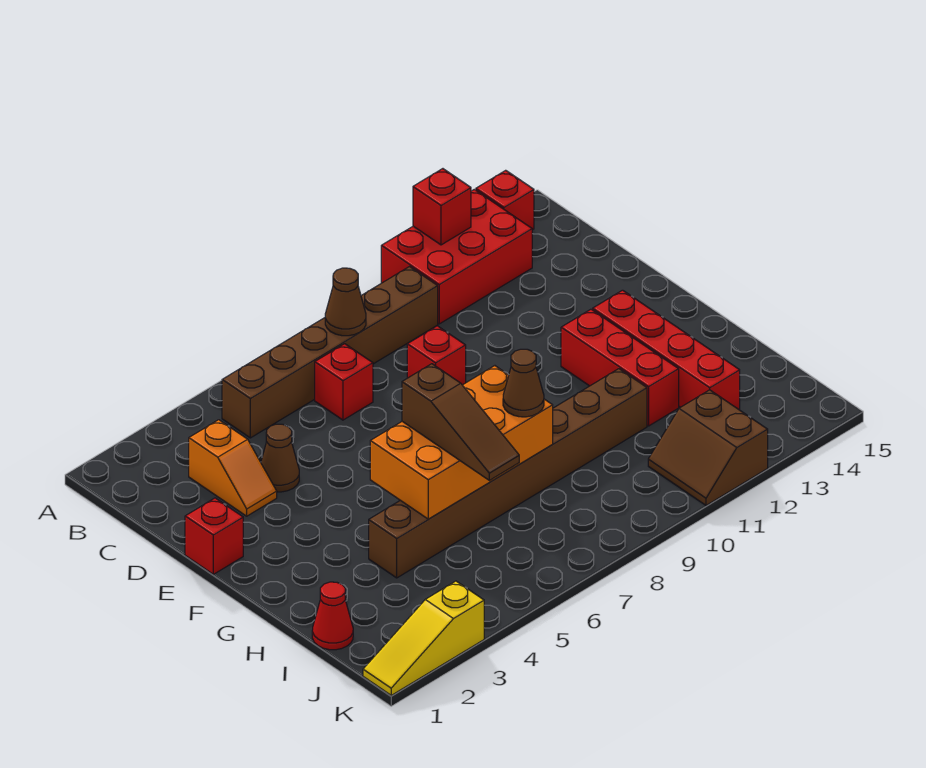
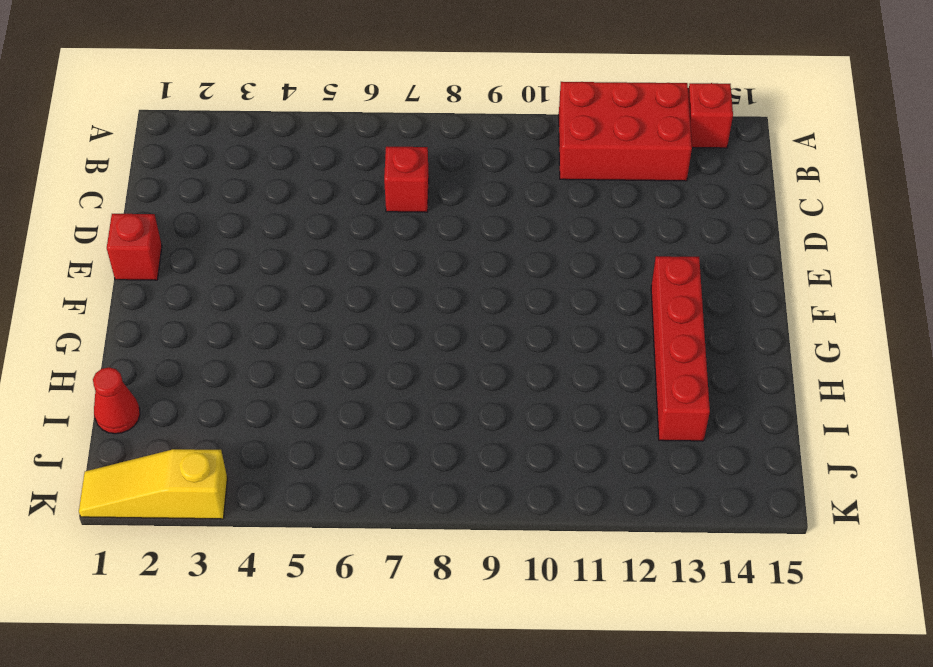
none -> brown brick B5:B10 level 1
none -> orange slope C3:D3 level 1 top C
none -> brown cone D4 level 1

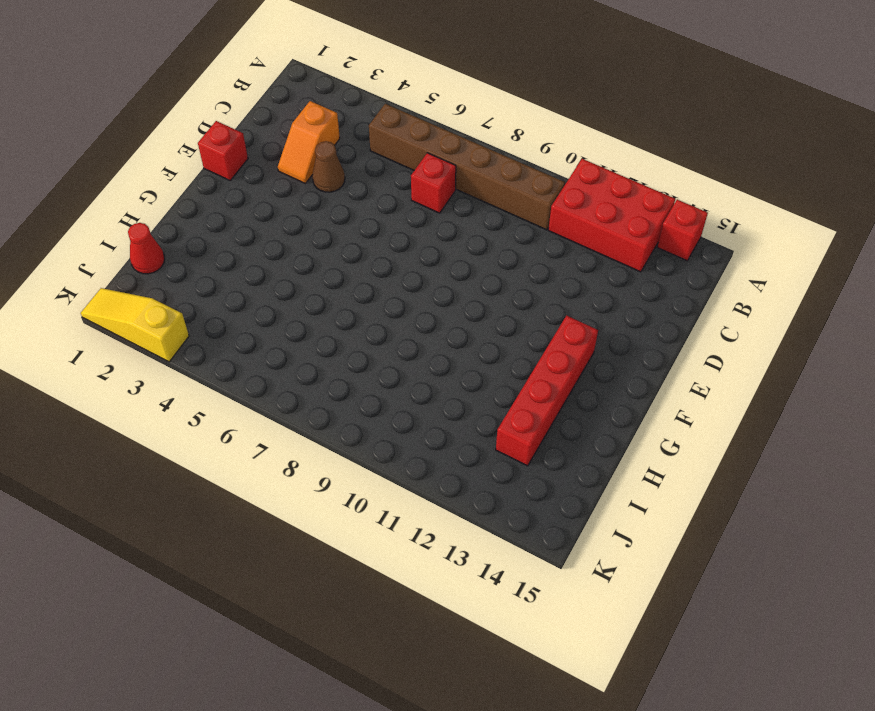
none -> red brick D9 level 1
none -> red brick F12:H12 level 1
none -> brown brick H4:H11 level 1

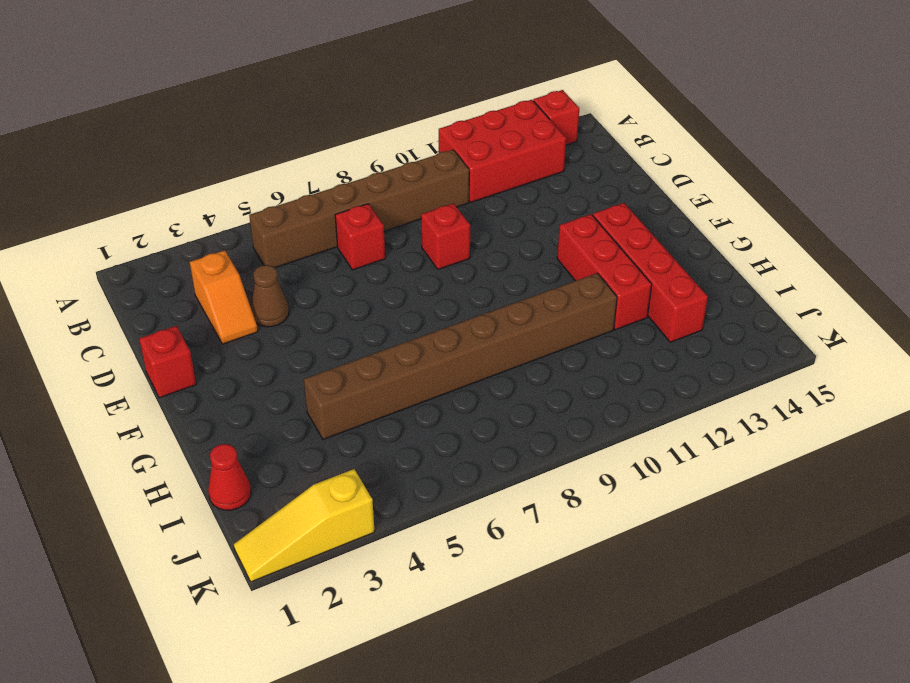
none -> brown slope J11:K12 level 1 top 12
none -> red brick A12 level 2
none -> brown cone B8 level 2

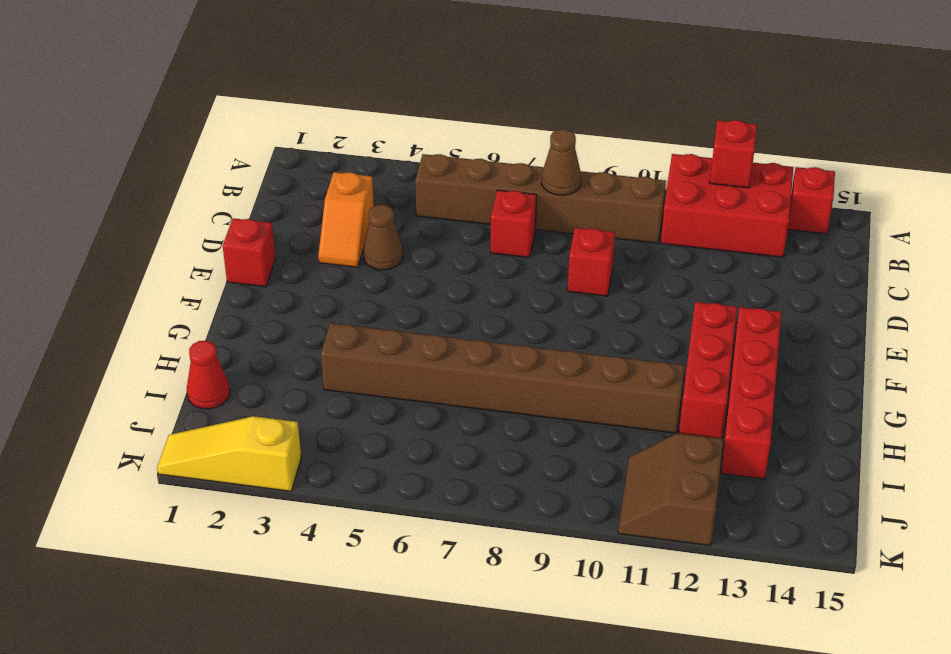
none -> orange brick G5:H8 level 2
none -> brown slope G6:I6 level 3 top G
none -> brown cone H8 level 3

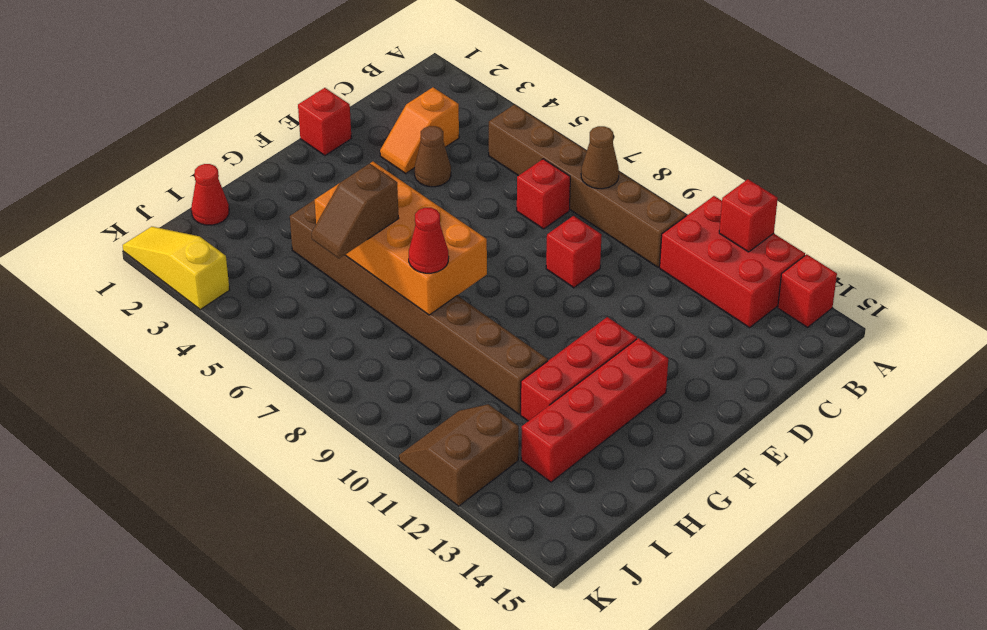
brown slope H6:I6 level 3 top H -> brown slope G6:I6 level 3 top G
red cone H8 level 3 -> brown cone H8 level 3

